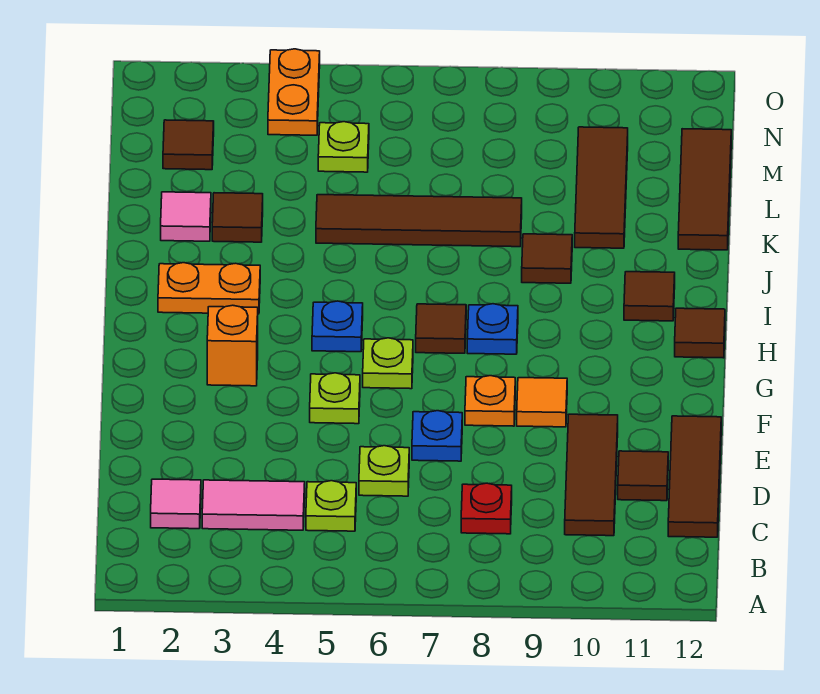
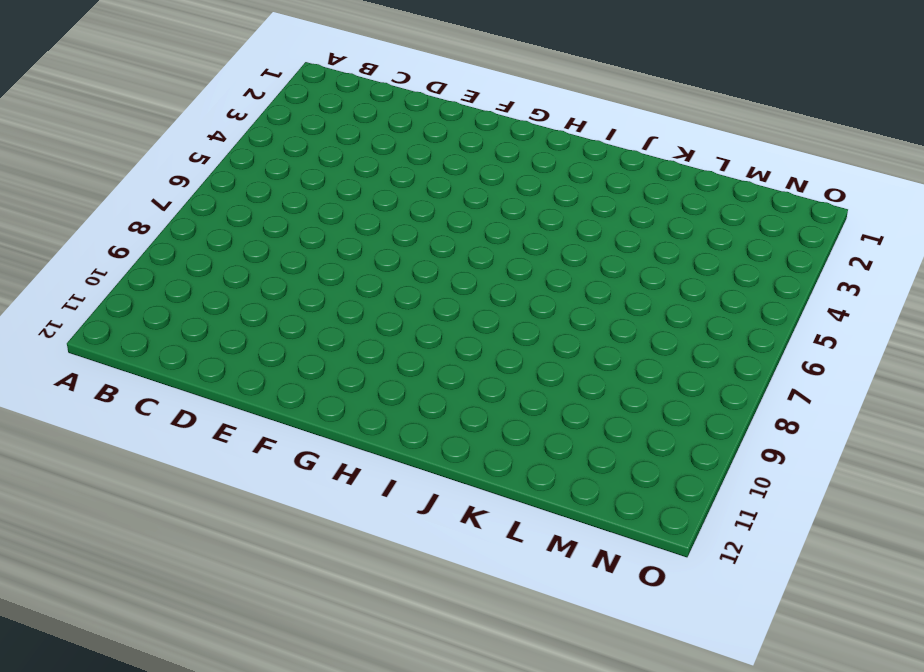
none -> pink tile C2 level 1
none -> pink tile C3:C4 level 1
none -> lime plate C5 level 1

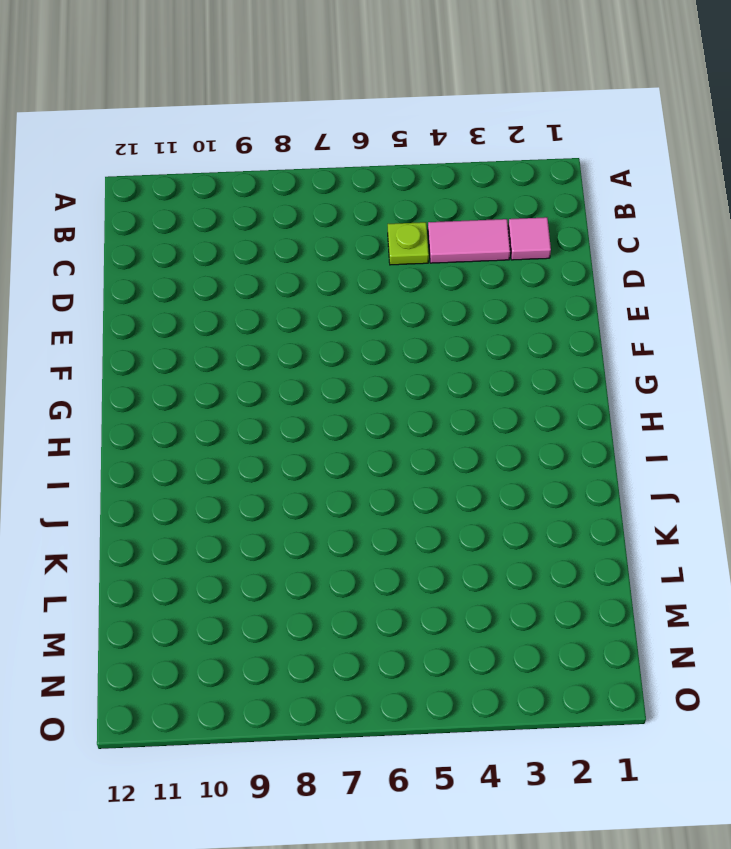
none -> red plate C8 level 1
none -> brown tile C10:E10 level 1
none -> brown tile C12:E12 level 1

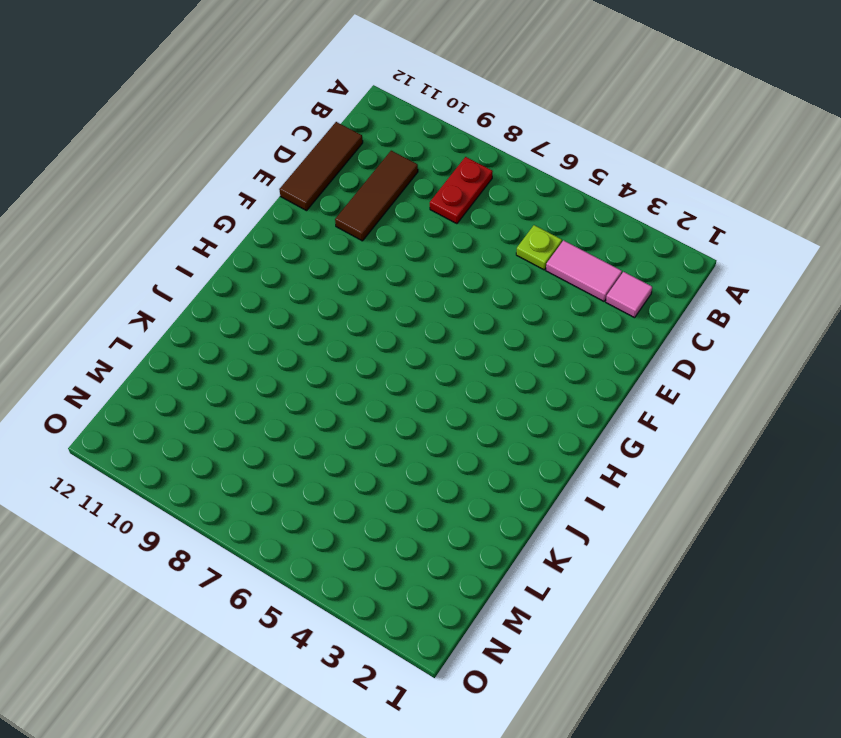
red plate B8:C8 level 1 -> red plate C8 level 1
none -> lime plate D6 level 1
none -> brown tile D11 level 1
none -> blue plate E7 level 1

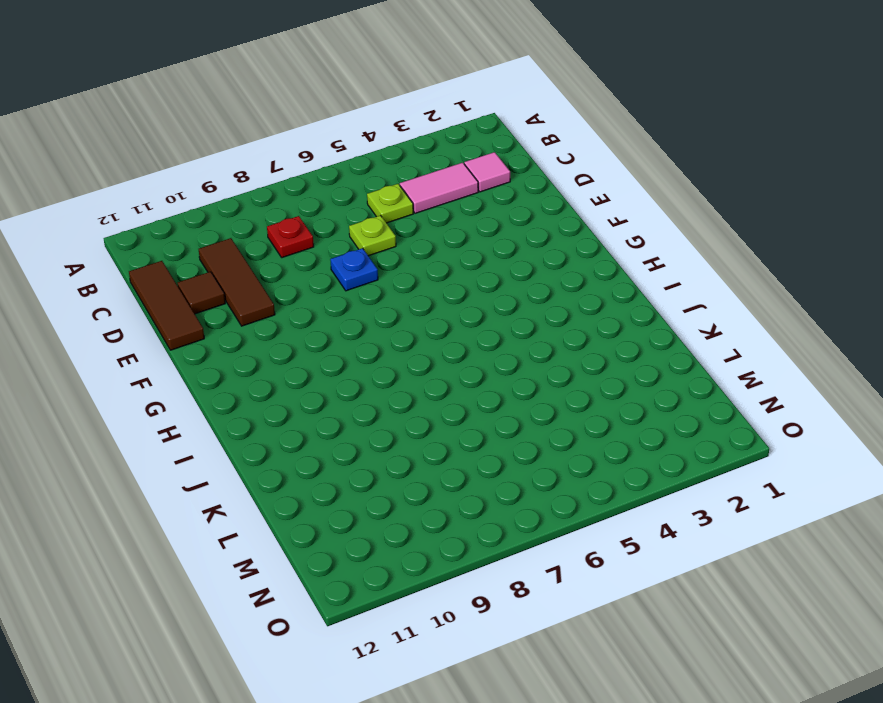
none -> lime plate F5 level 1
none -> orange plate F8 level 1
none -> orange tile F9 level 1

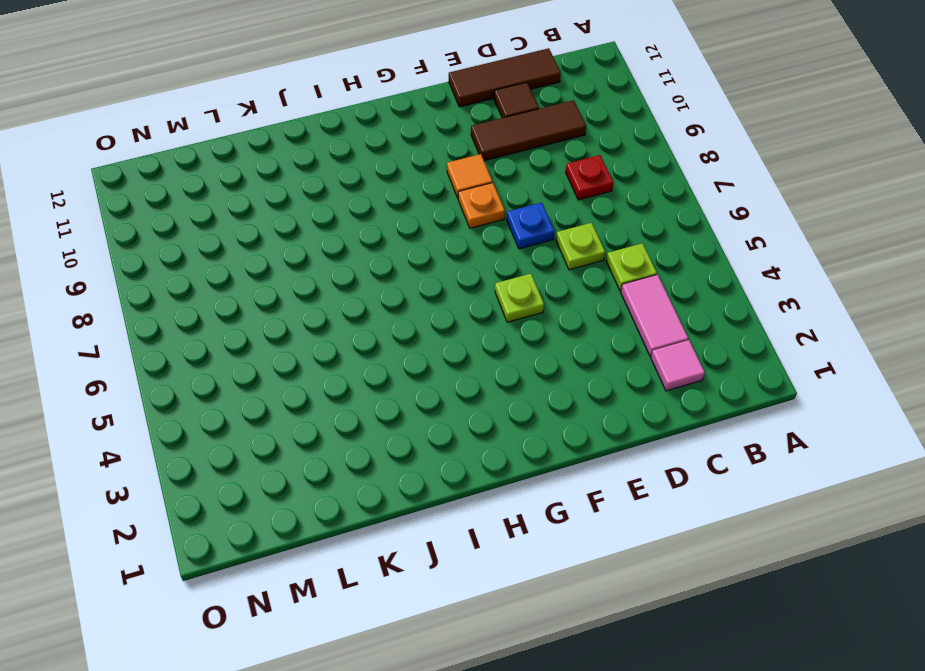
none -> orange brick G3 level 1
none -> lime plate G6 level 1
none -> blue plate H5 level 1

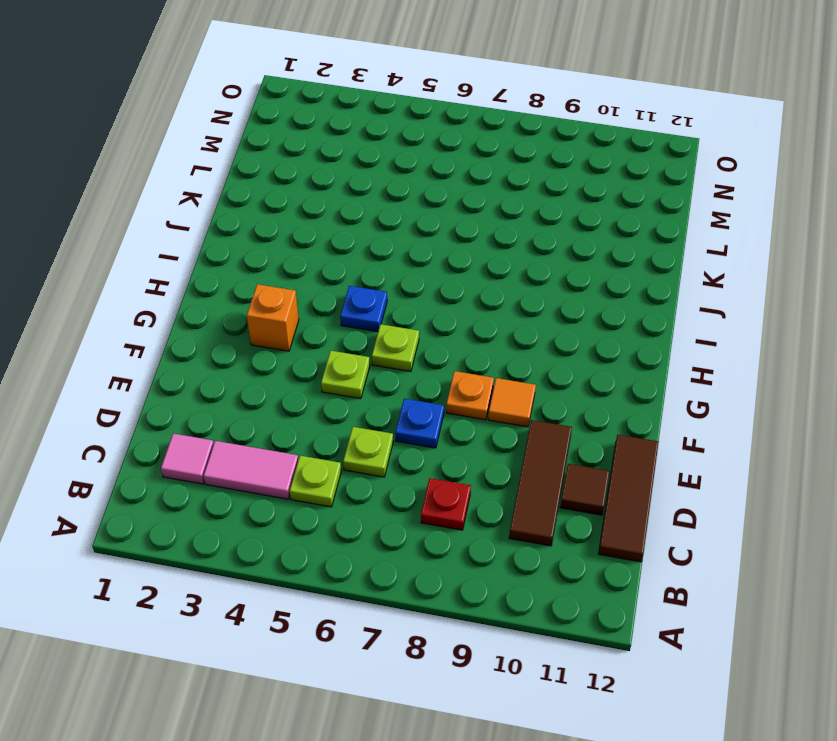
none -> brown tile H7 level 1
none -> blue plate H8 level 1
none -> brown tile H12 level 1

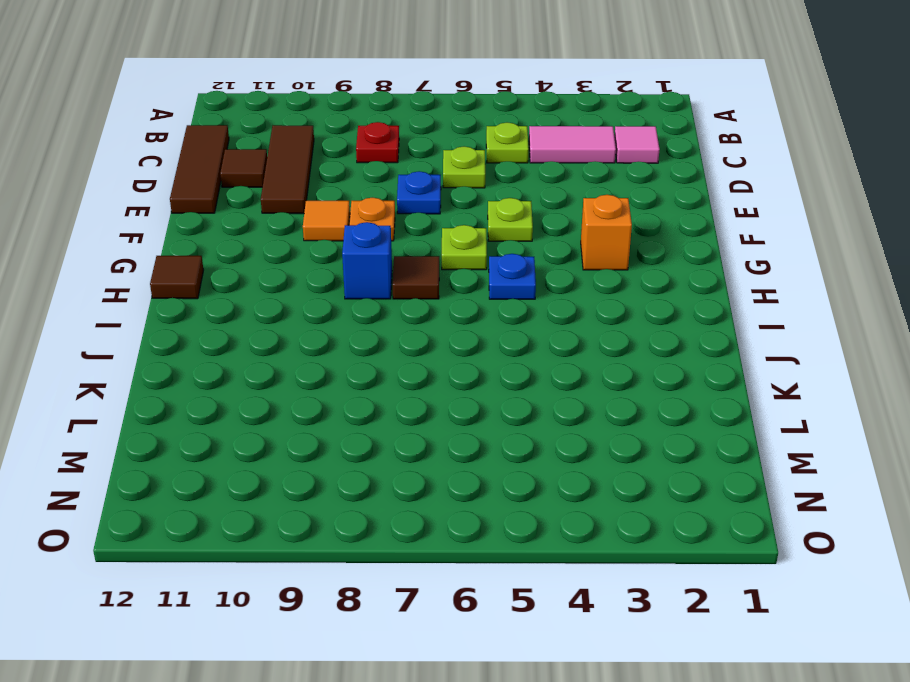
blue brick H8 level 1 -> blue plate H8 level 1
none -> orange plate I2:I3 level 1
none -> brown tile I11 level 1
none -> brown tile J9 level 1

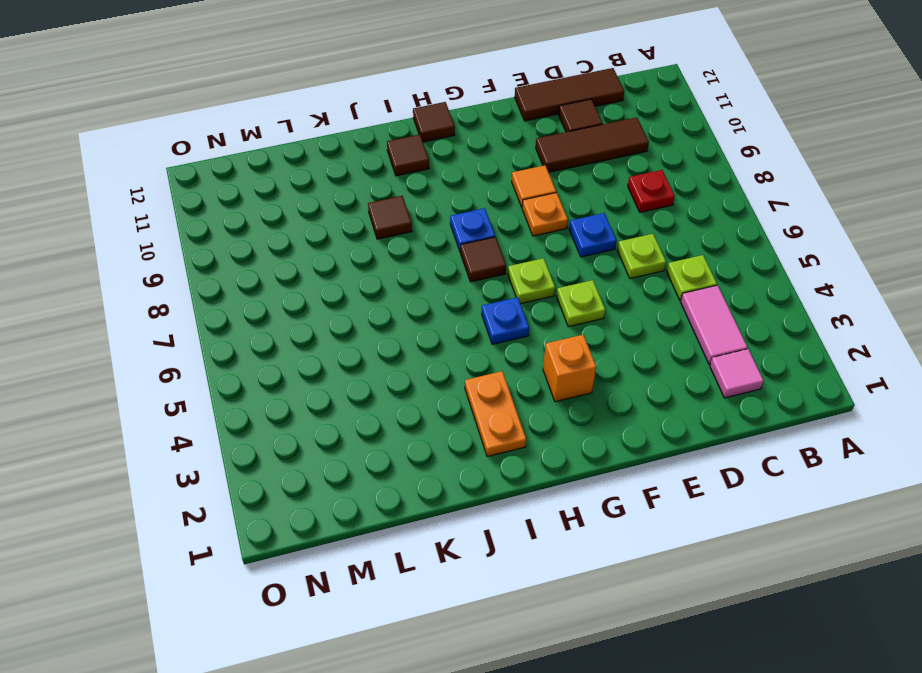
none -> pink tile K2 level 1
none -> brown tile K3 level 1
none -> brown tile K5:K8 level 1

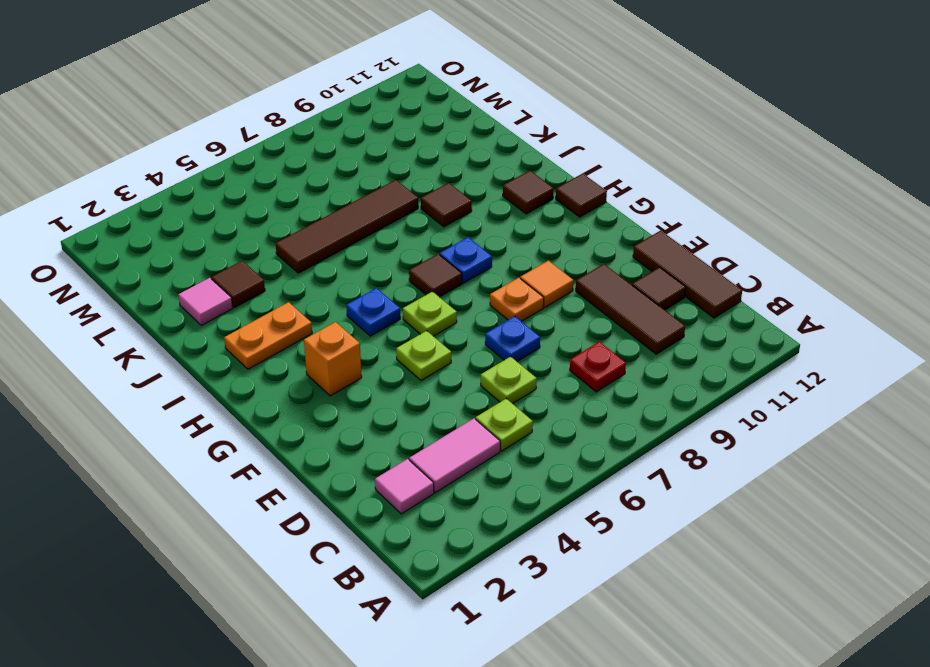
none -> brown tile K10:M10 level 1
none -> brown tile K12:M12 level 1
none -> brown tile M2 level 1

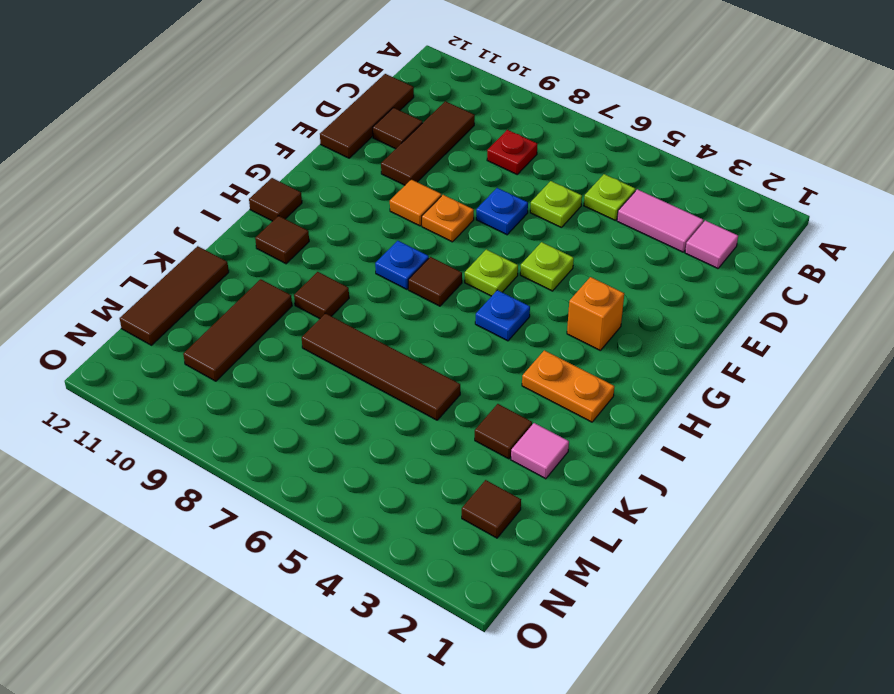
none -> lime plate M5 level 1
none -> orange plate N4:O4 level 1

